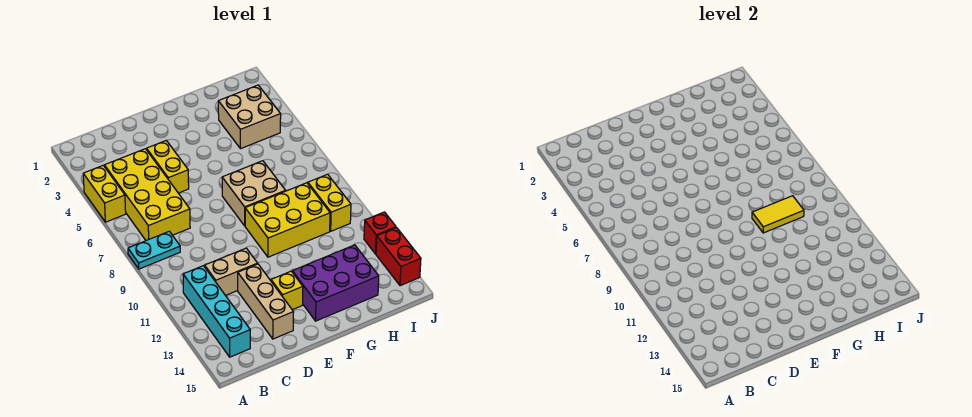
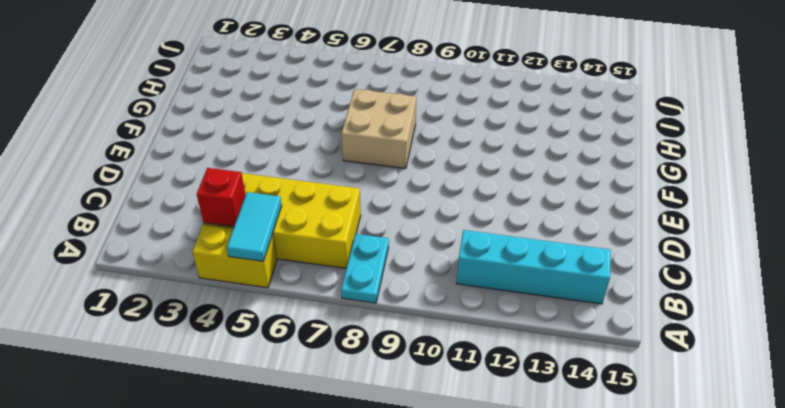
cyan tile A5:B5 level 2 -> none
red brick B4 level 2 -> red brick J12 level 1
none -> tan brick C11:D11 level 1
none -> yellow brick D4:D5 level 1
none -> tan brick D12:D14 level 1

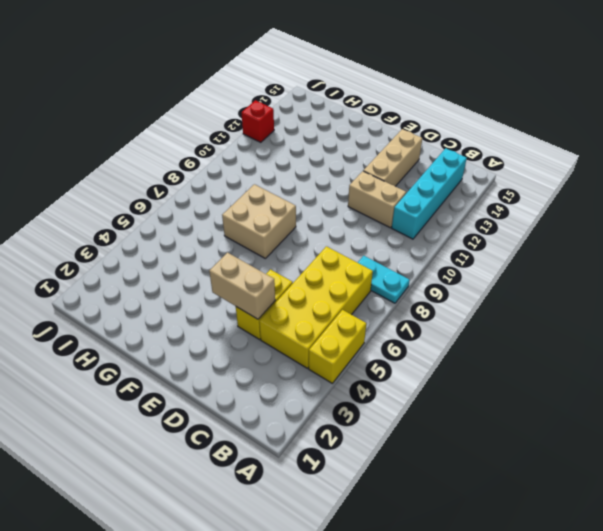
tan brick D4:E4 level 2 -> none
none -> yellow brick E13 level 1
none -> yellow brick F9:H10 level 1
none -> purple brick F13:H14 level 1

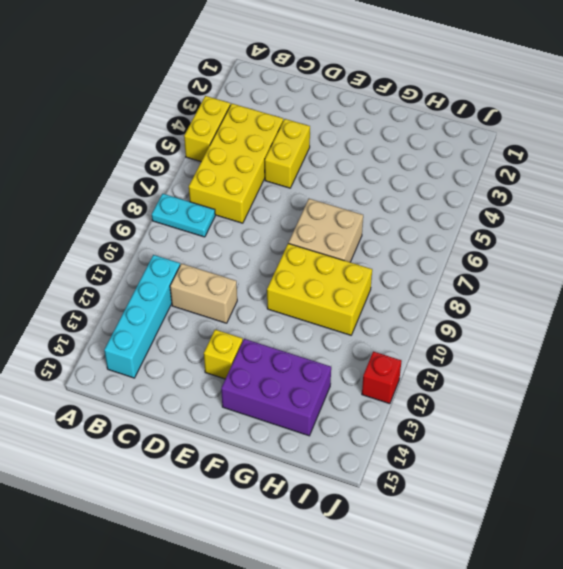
none -> tan brick D12:D14 level 1
none -> tan brick H3:I4 level 1
none -> yellow brick I9:I10 level 1

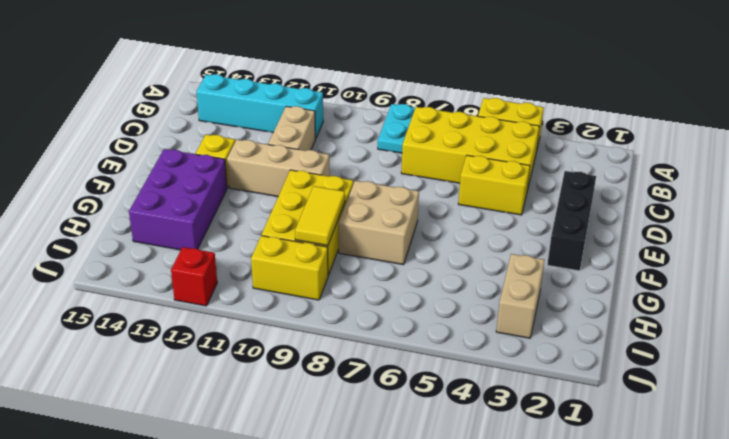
black brick D2:F2 level 1 -> none
tan brick E10:E12 level 1 -> tan brick D12:D14 level 1
tan brick H3:I3 level 1 -> tan brick H3:I4 level 1
none -> red brick J13:J14 level 1

